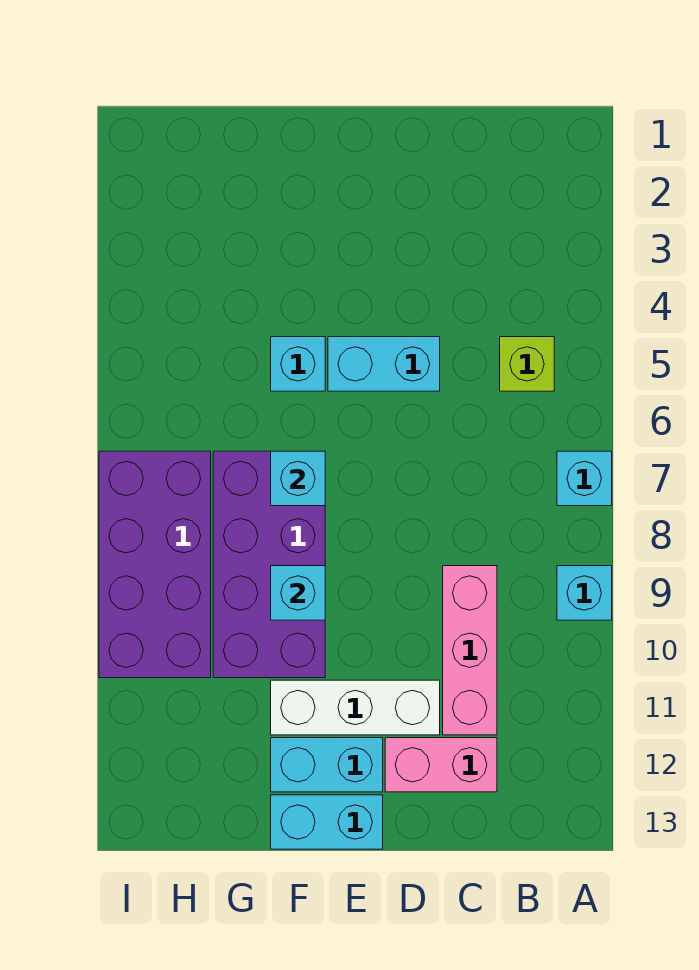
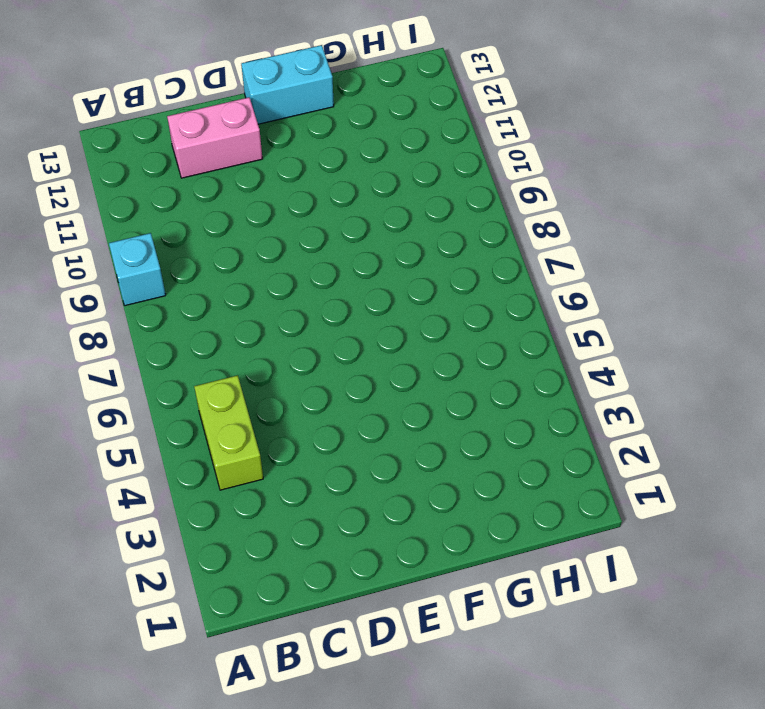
lime brick B4:B5 level 1 -> lime brick B5 level 1
none -> cyan brick A7 level 1
none -> pink brick C9:C11 level 1
none -> cyan brick D5:E5 level 1

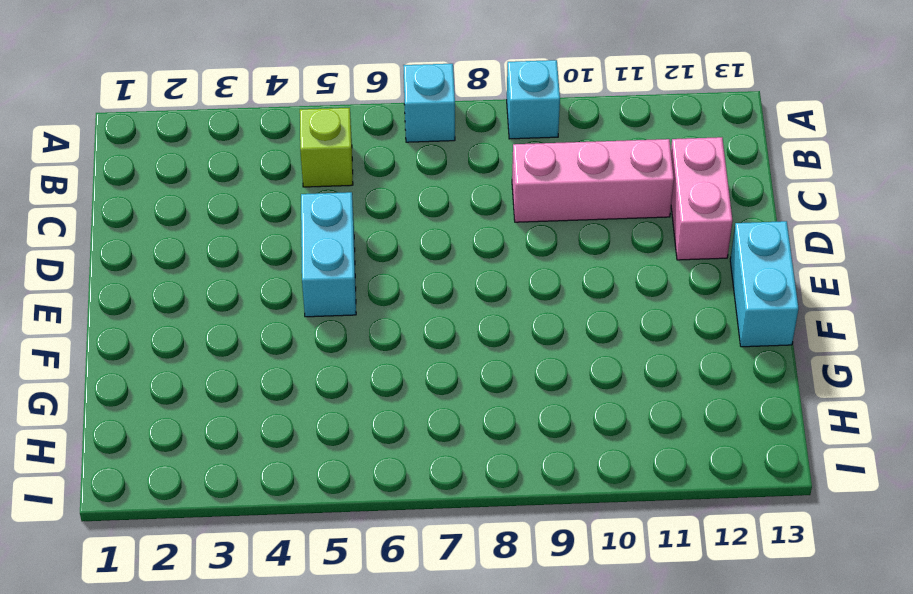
none -> white brick D11:F11 level 1
none -> cyan brick E12:F12 level 1
none -> cyan brick F5 level 1

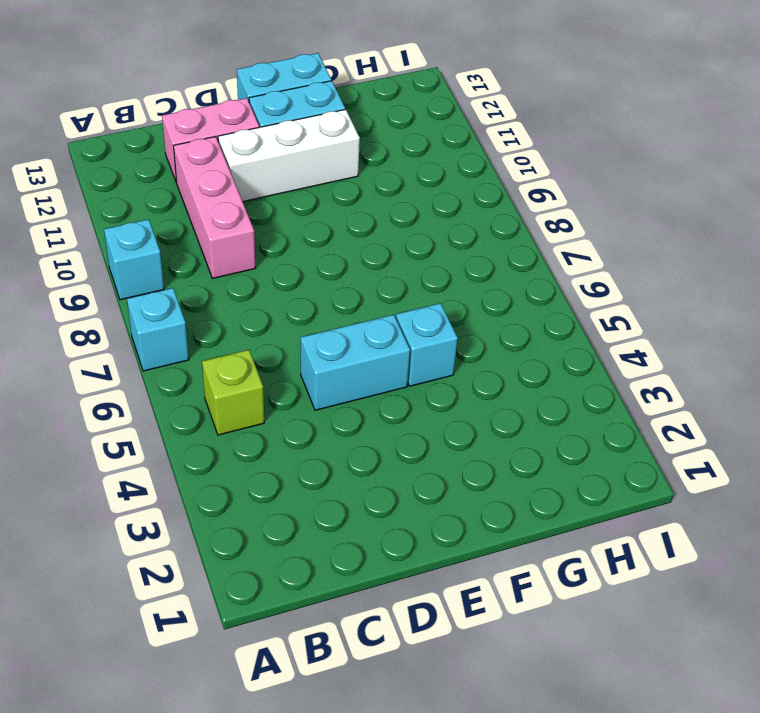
none -> purple brick F7:G10 level 1
none -> purple brick H7:I10 level 1
none -> cyan brick F7 level 2

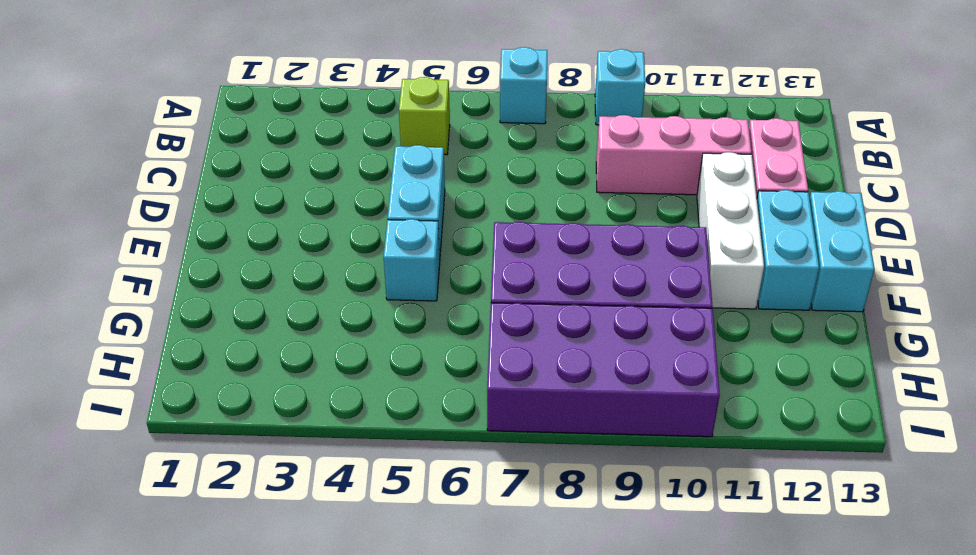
none -> cyan brick F7 level 2
none -> cyan brick F9 level 2

